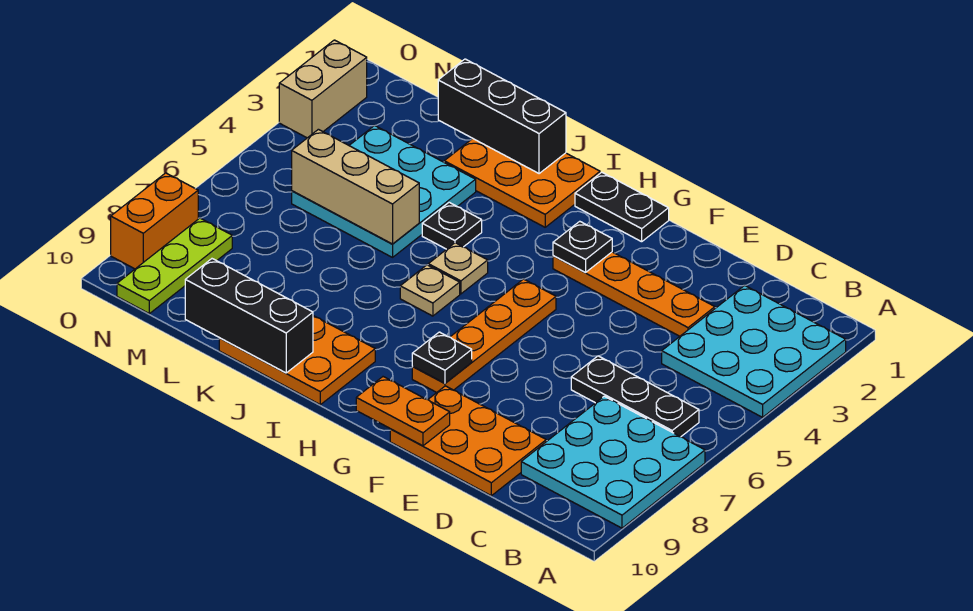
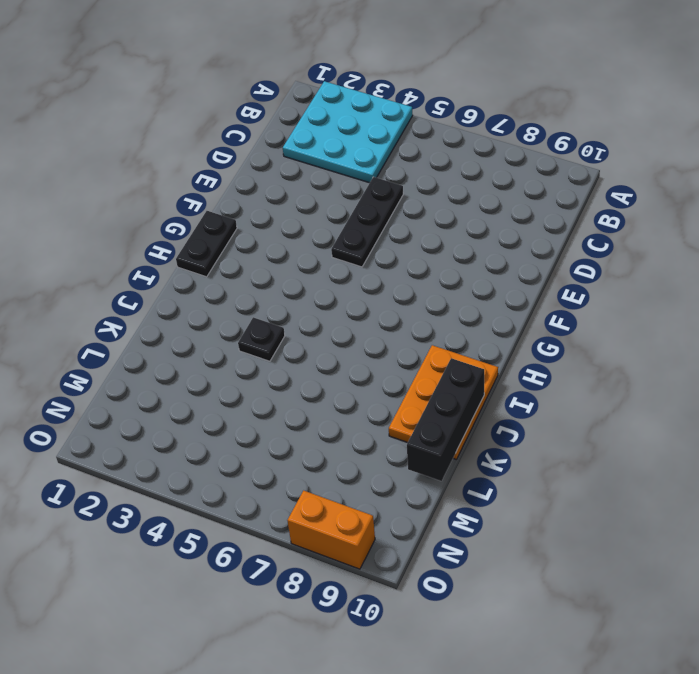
black plate D5:F5 level 1 -> black plate B6:D6 level 1
none -> cyan plate A7:C9 level 1
none -> orange plate D3:G3 level 1
none -> orange plate D9:F10 level 1

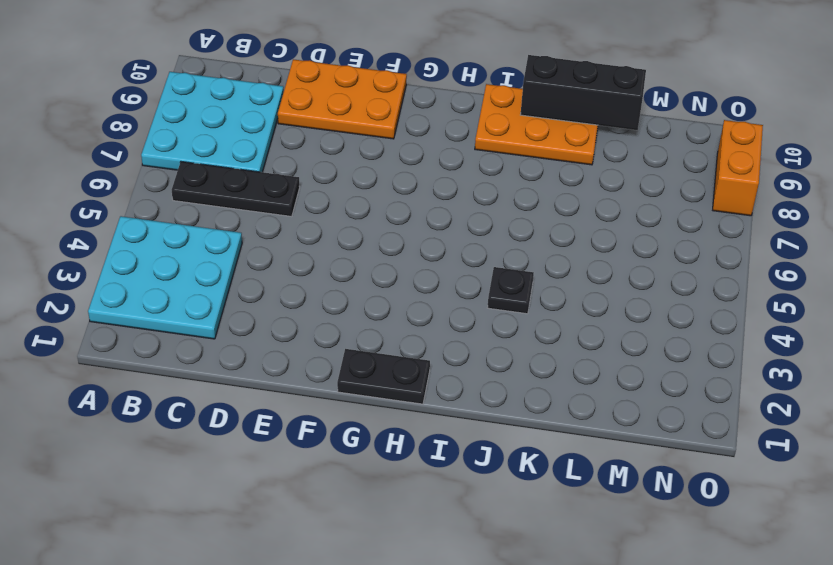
none -> orange plate D3:G3 level 1
none -> orange plate G5:G8 level 1
none -> orange plate I1:K2 level 1

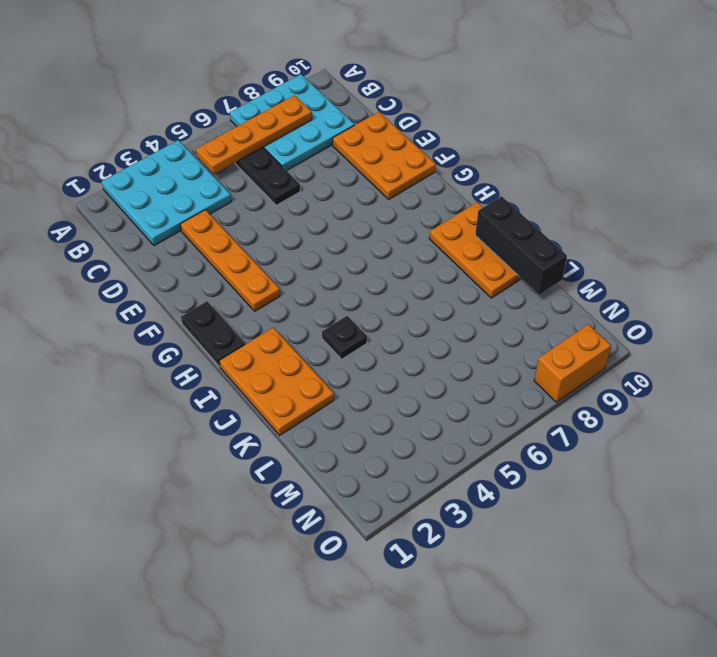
orange plate B5:B8 level 2 -> orange plate G5:G8 level 1
none -> tan plate I5 level 1
none -> tan plate I6 level 1
none -> cyan plate K3:M5 level 1

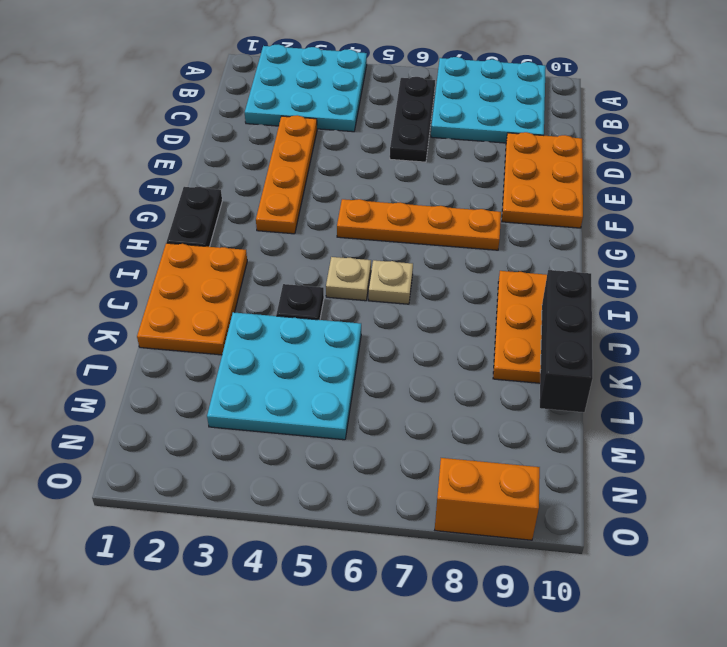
none -> lime plate N8:N10 level 1
none -> tan brick O2:O3 level 1
none -> orange plate F10:G10 level 2

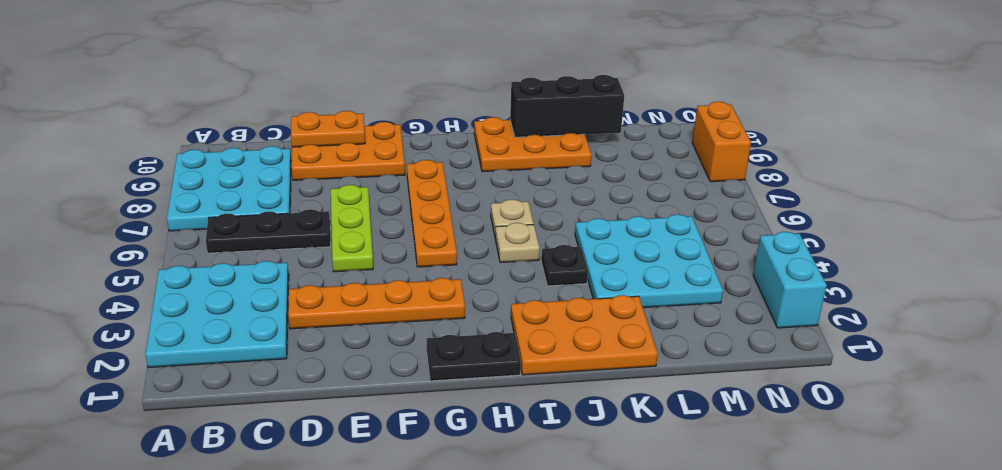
orange plate D10:E10 level 2 -> orange plate F10:G10 level 2
lime plate E5:E7 level 1 -> lime plate N8:N10 level 1
cyan brick O2:O3 level 1 -> tan brick O2:O3 level 1
none -> black plate G3 level 2
none -> black plate G8 level 2
none -> black brick J1:L1 level 2

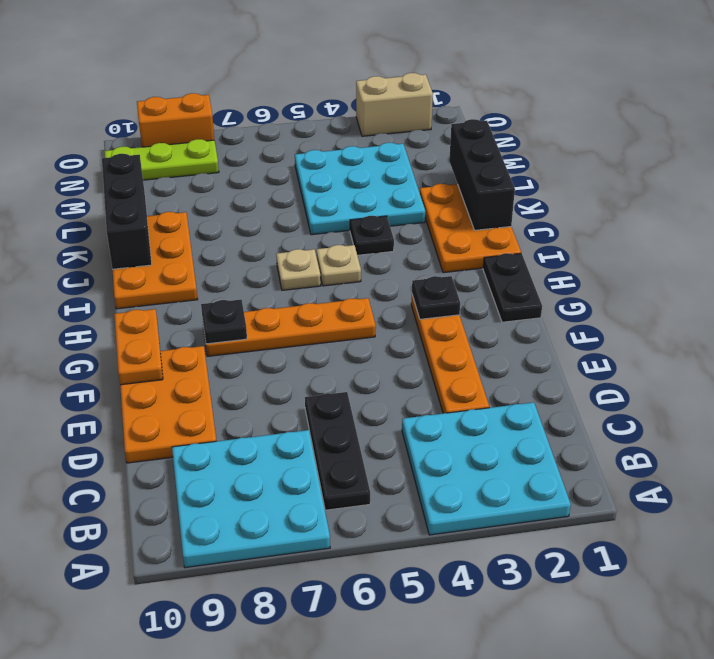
none -> tan brick K5:M5 level 2

